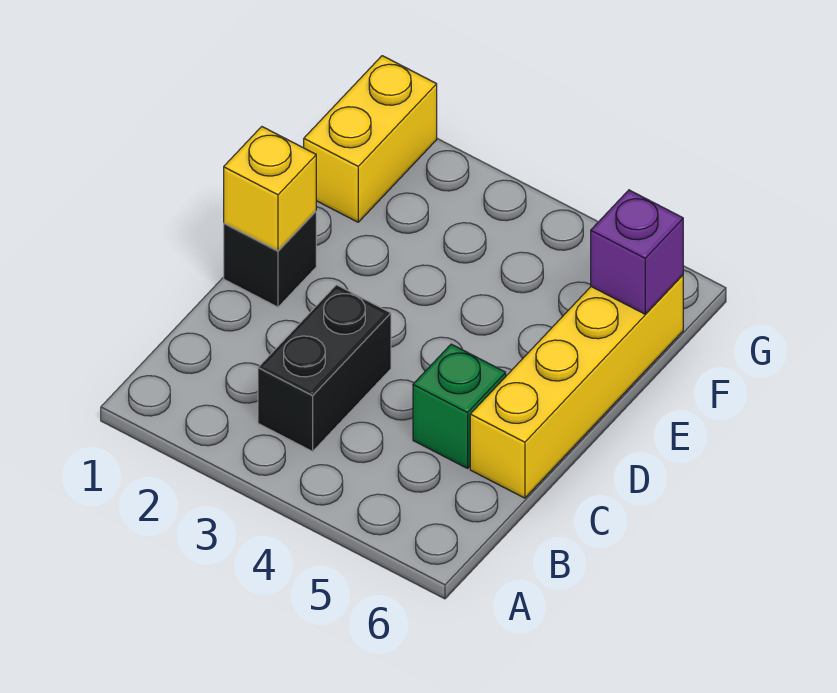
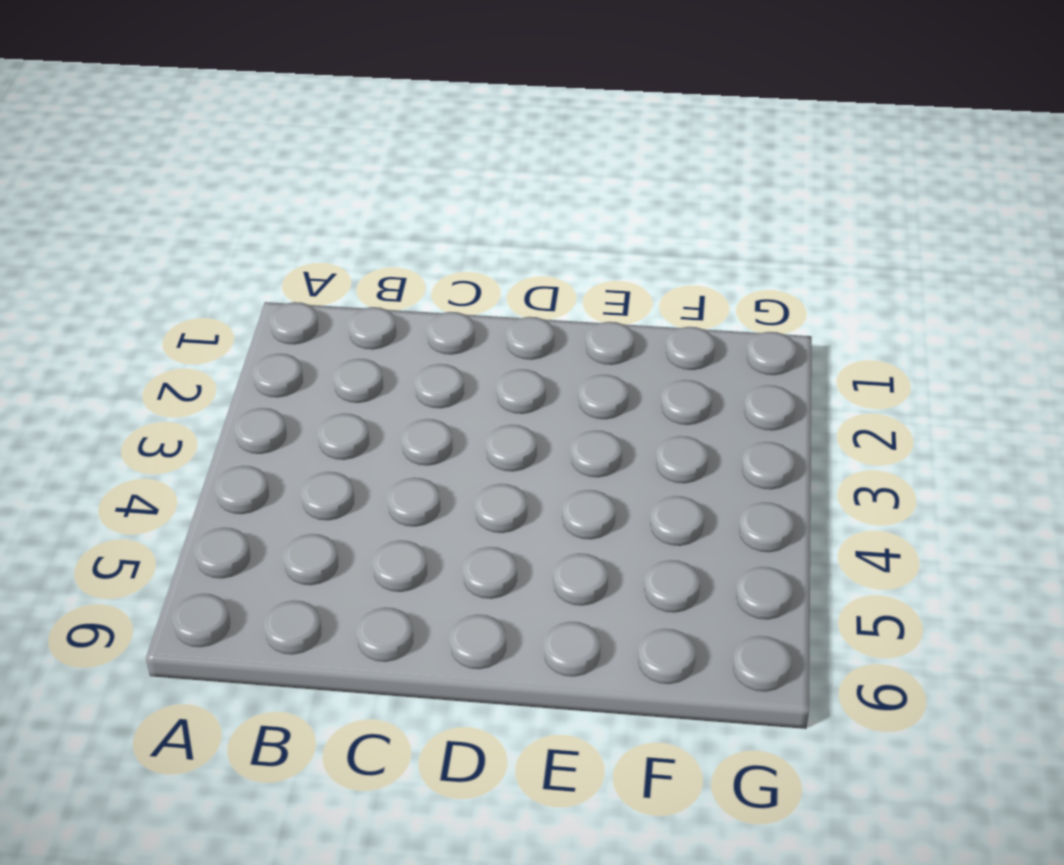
none -> black brick B3:C3 level 1
none -> green brick C5 level 1

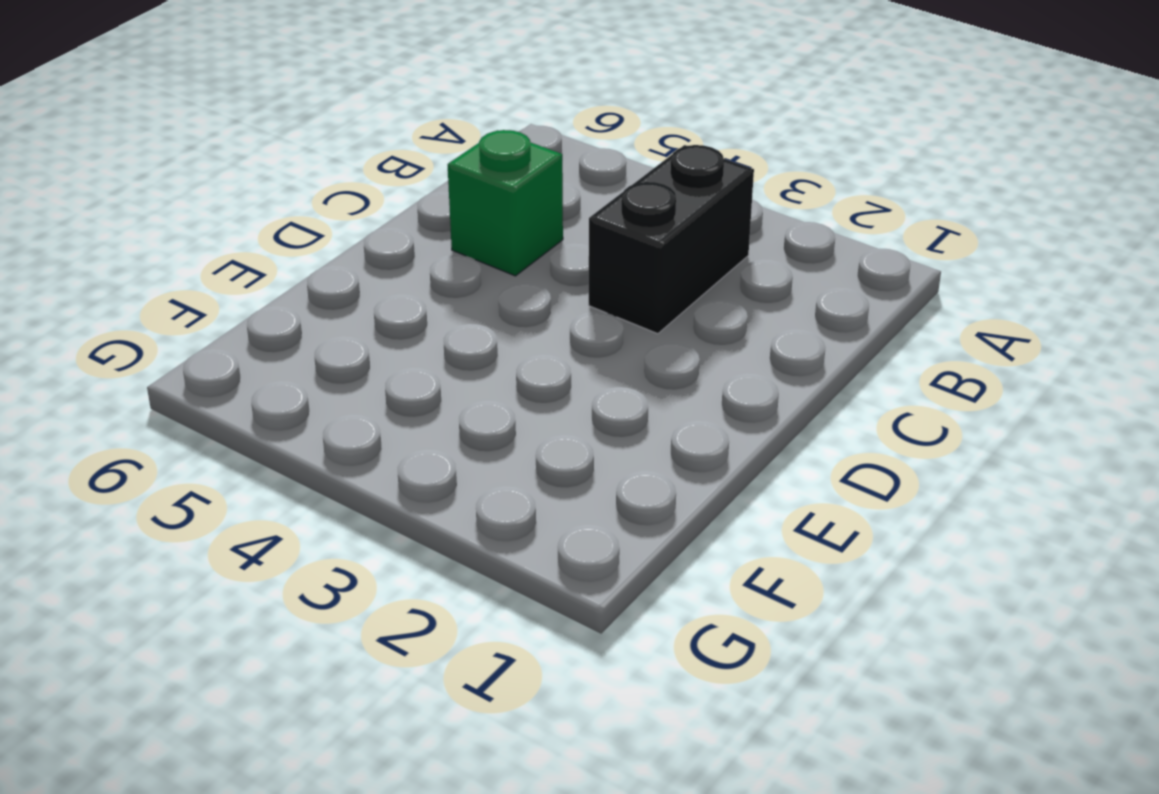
none -> yellow brick C6:F6 level 1
none -> black brick D1 level 1

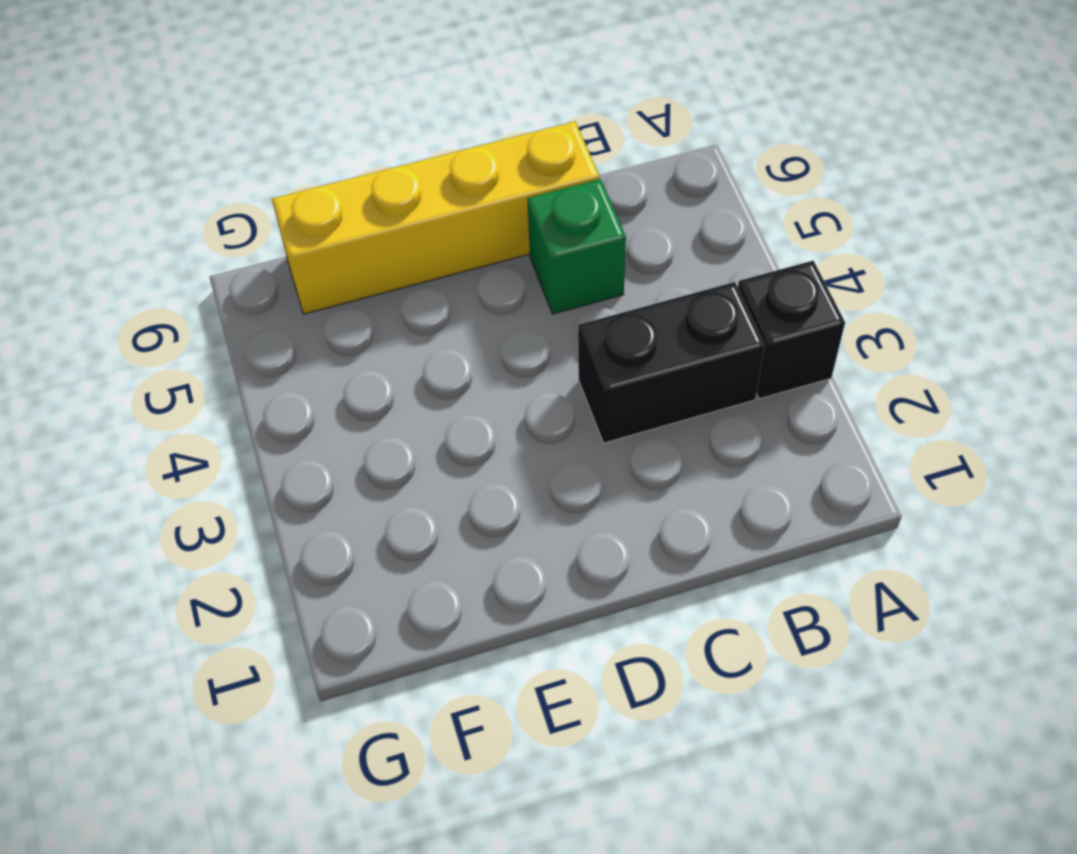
black brick A3 level 1 -> black brick D1 level 1
none -> yellow brick F1:G1 level 1
none -> yellow brick D1 level 2

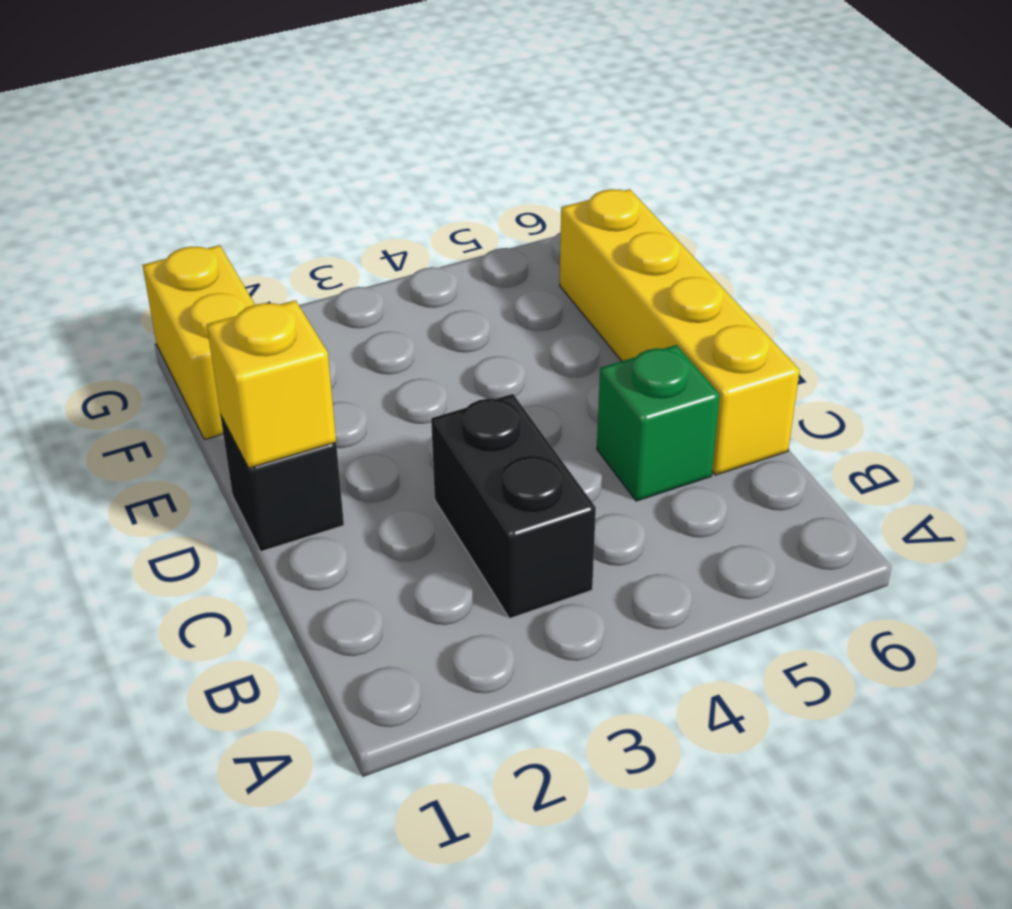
none -> purple brick F6 level 2

